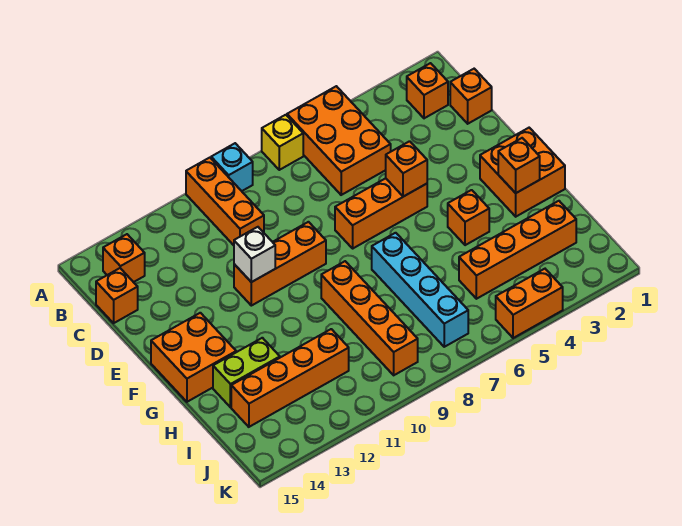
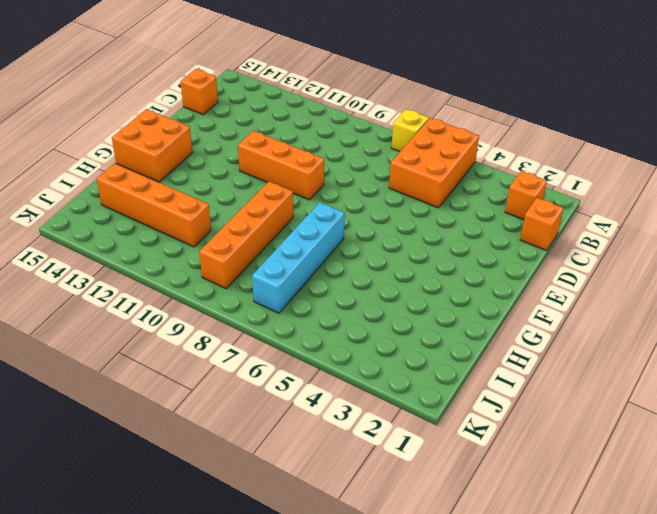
none -> cyan brick A9 level 1
none -> orange brick A10:C10 level 1
none -> orange brick B14 level 1

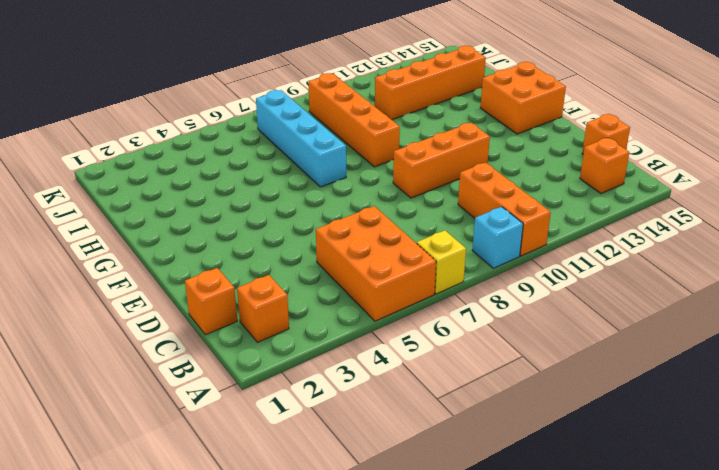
none -> orange brick E5:E7 level 1
none -> orange brick F1:G2 level 1
none -> orange brick G4 level 1

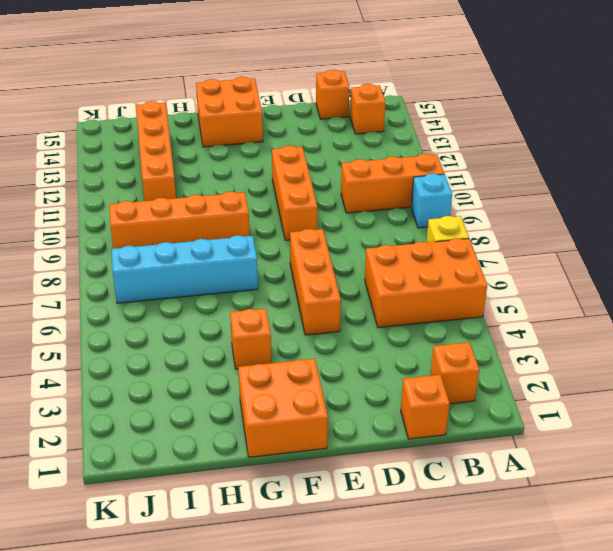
none -> lime brick H13:H14 level 1
none -> orange brick I2:I5 level 1
none -> orange brick K4:K5 level 1

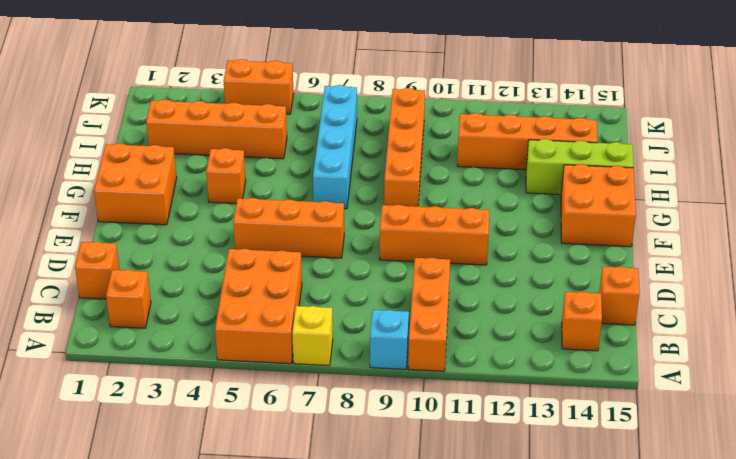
lime brick H13:H15 level 1 -> lime brick H13:H14 level 1
none -> orange brick E5 level 2
none -> white brick E11 level 2
none -> orange brick G2 level 2

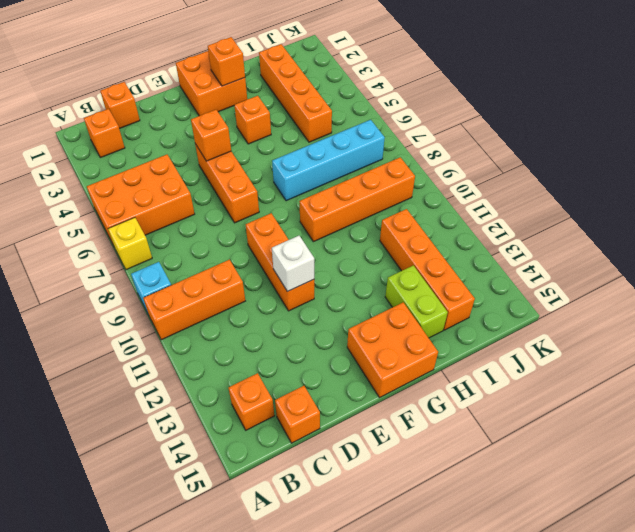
none -> orange brick K4:K5 level 1

